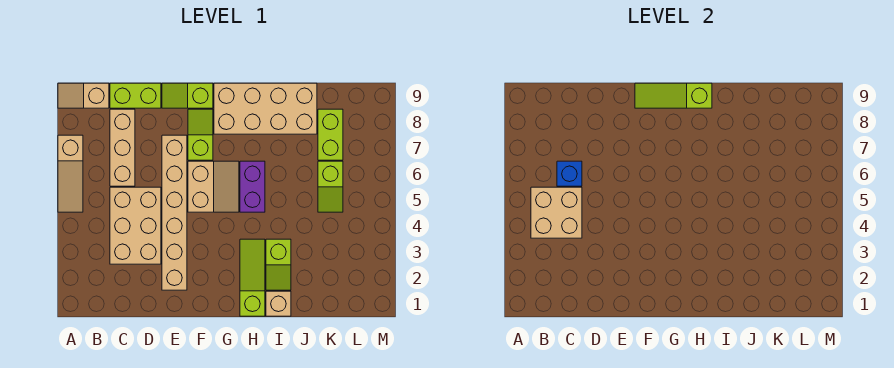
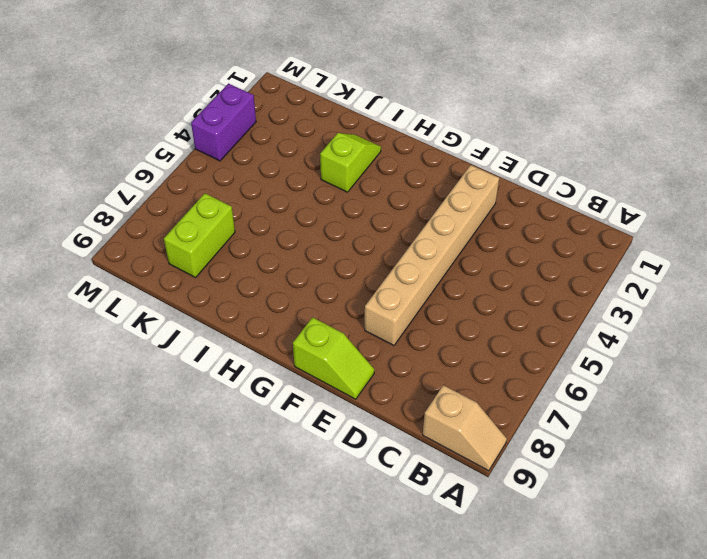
purple brick M3:M4 level 1 -> purple brick H5:H6 level 1
none -> tan slope A5:A7 level 1 top 7
none -> tan brick C3:D5 level 1
none -> tan brick C6:C8 level 1

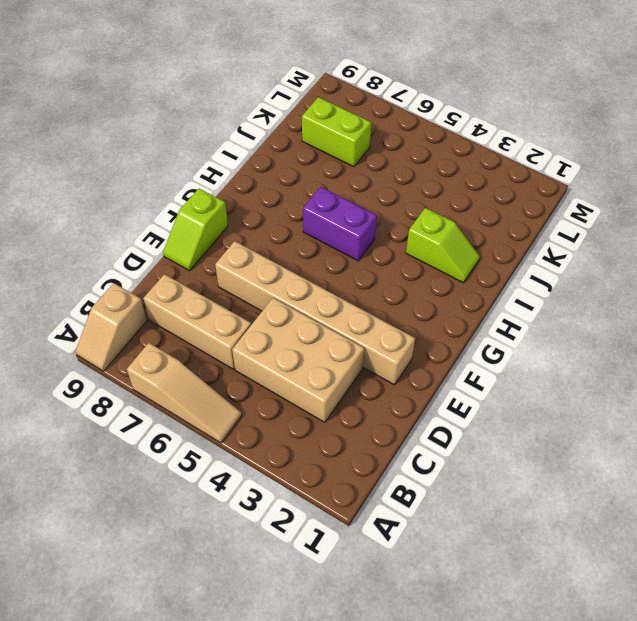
none -> lime brick C9:D9 level 1
none -> tan slope F5:G6 level 1 top F
none -> lime slope F7:F8 level 1 top 7

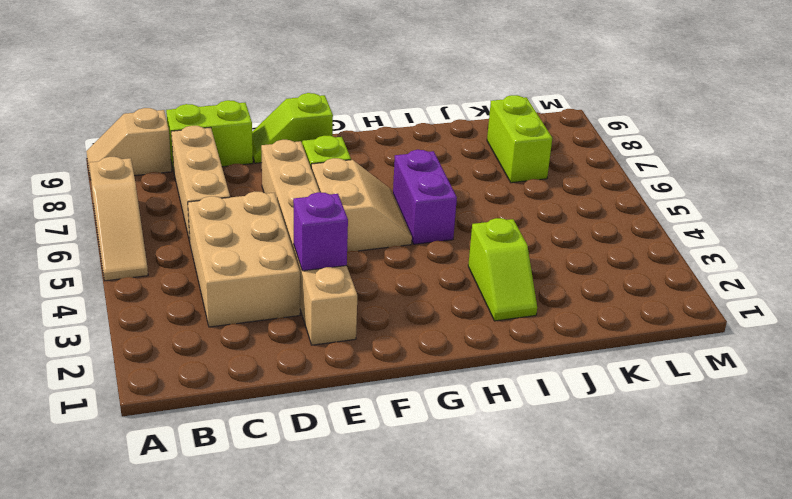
purple brick E3 level 2 -> none
none -> tan brick G8:J9 level 1
none -> lime slope H1:H3 level 1 top 1
none -> tan brick I1 level 1

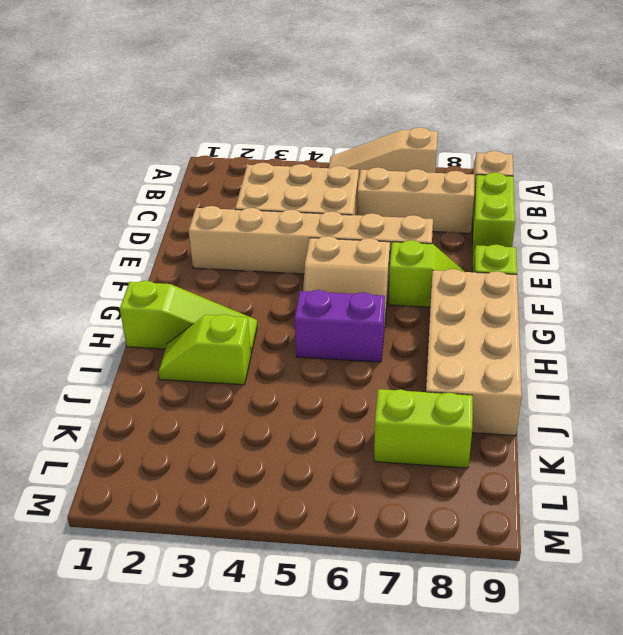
none -> tan brick I1 level 1
none -> lime slope K5:K6 level 1 top 6
none -> tan brick B4:C5 level 2

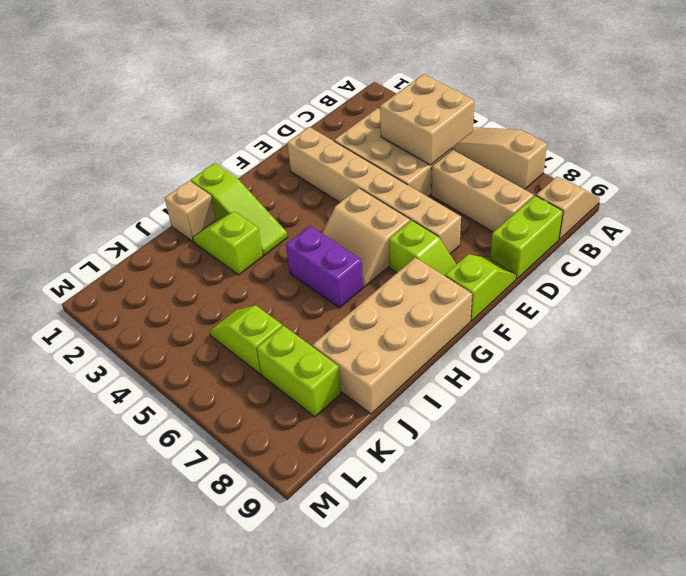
none -> blue brick C6 level 2
none -> lime slope F9:H9 level 2 top H

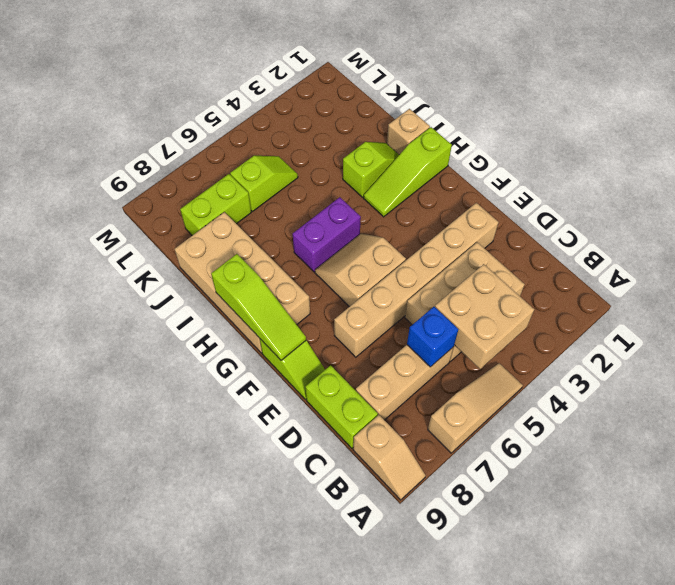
none -> lime slope F7:F8 level 1 top 7

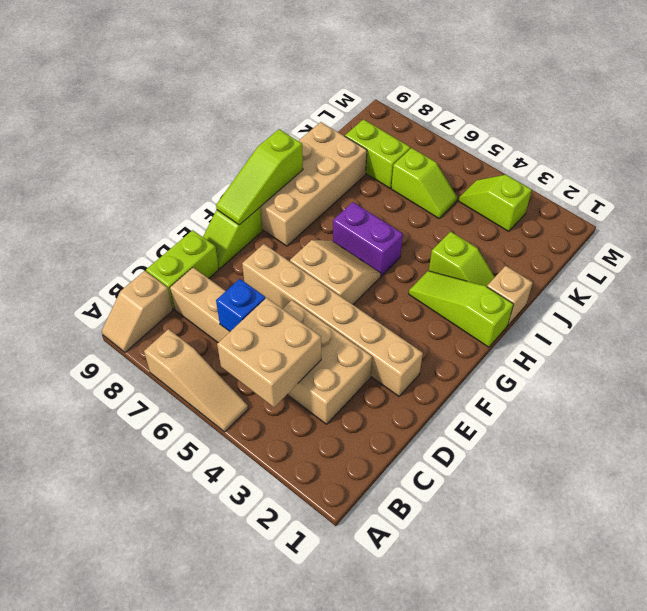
lime slope L3:L4 level 1 top 3 -> lime slope F7:F8 level 1 top 7

